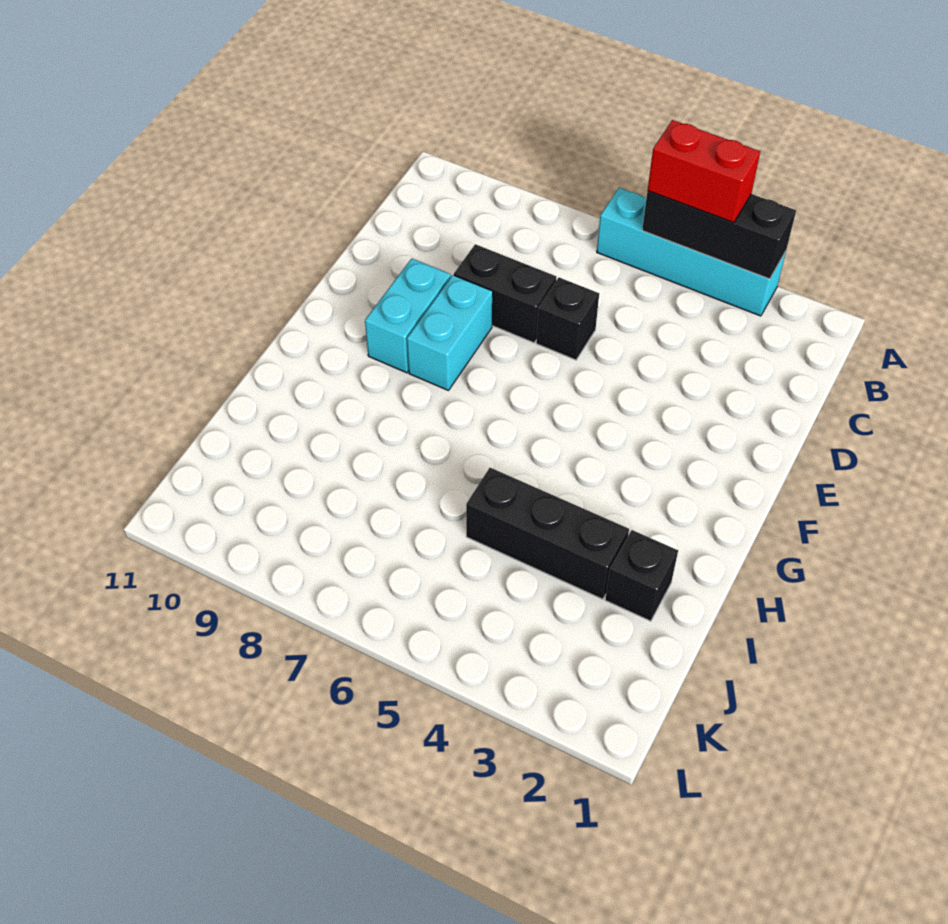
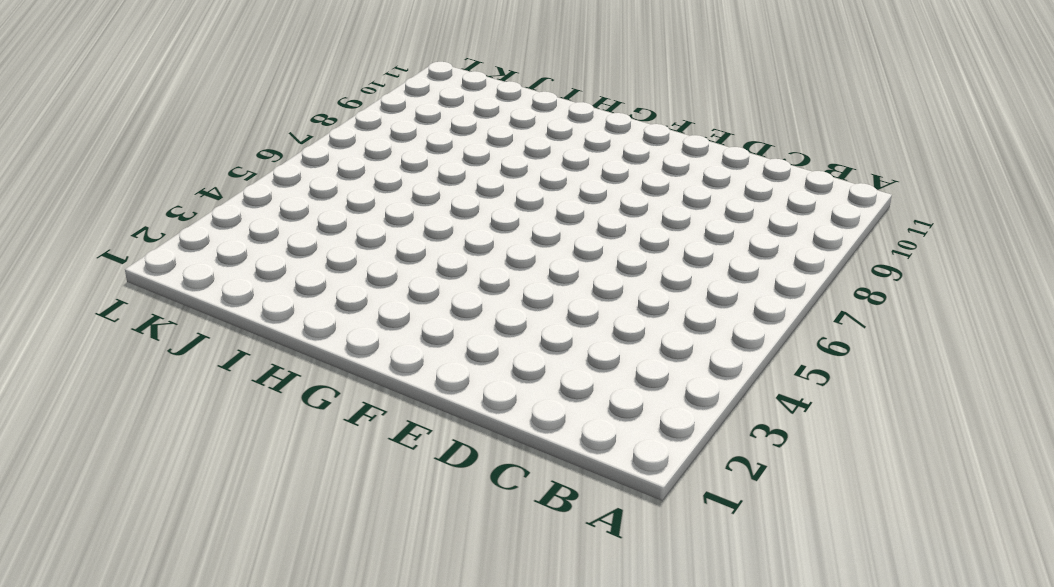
none -> cyan brick A3:A6 level 1
none -> black brick D6 level 1

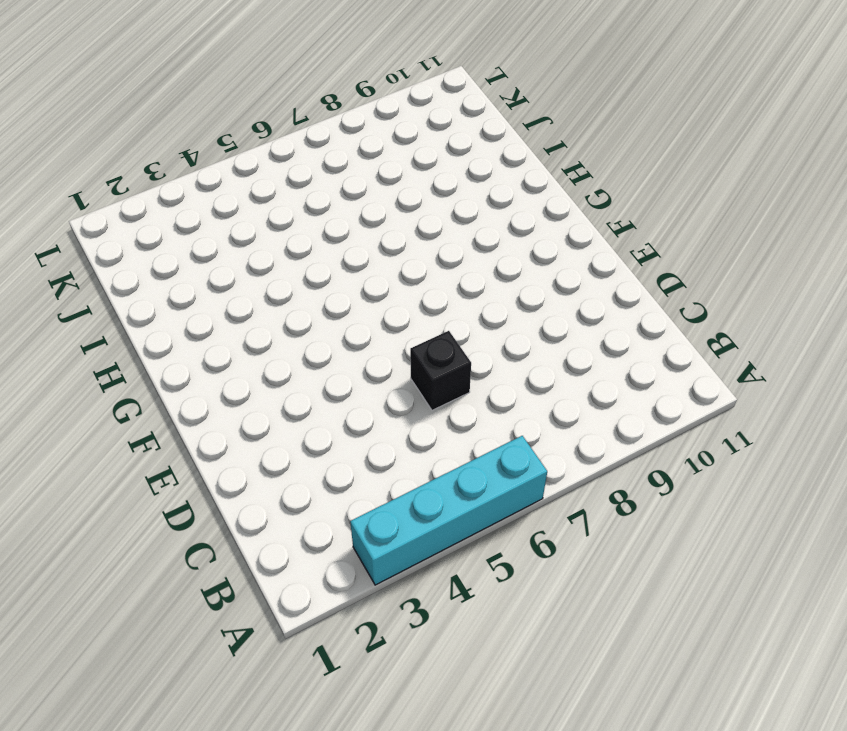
none -> black brick D7:D8 level 1
none -> cyan brick E8:F8 level 1

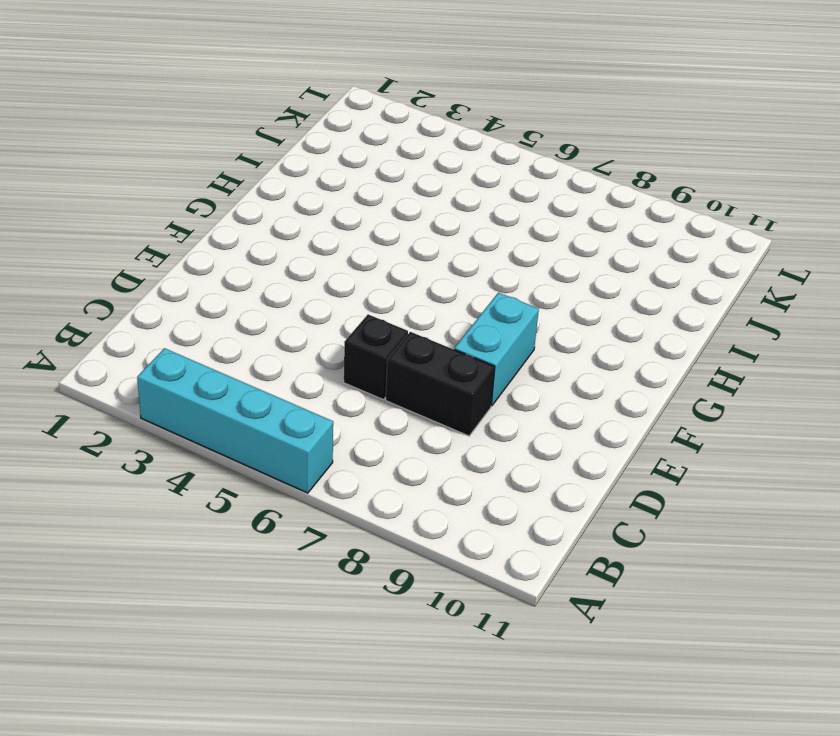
none -> cyan brick E9:F9 level 1
none -> black brick I2 level 1

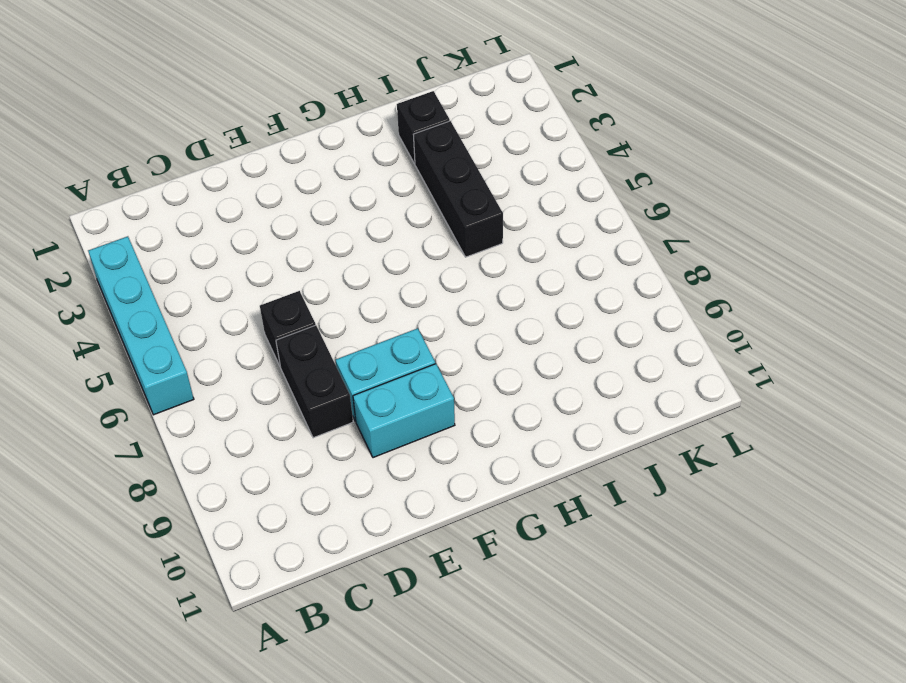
none -> black brick A3:A5 level 2
none -> red brick A4:A5 level 3

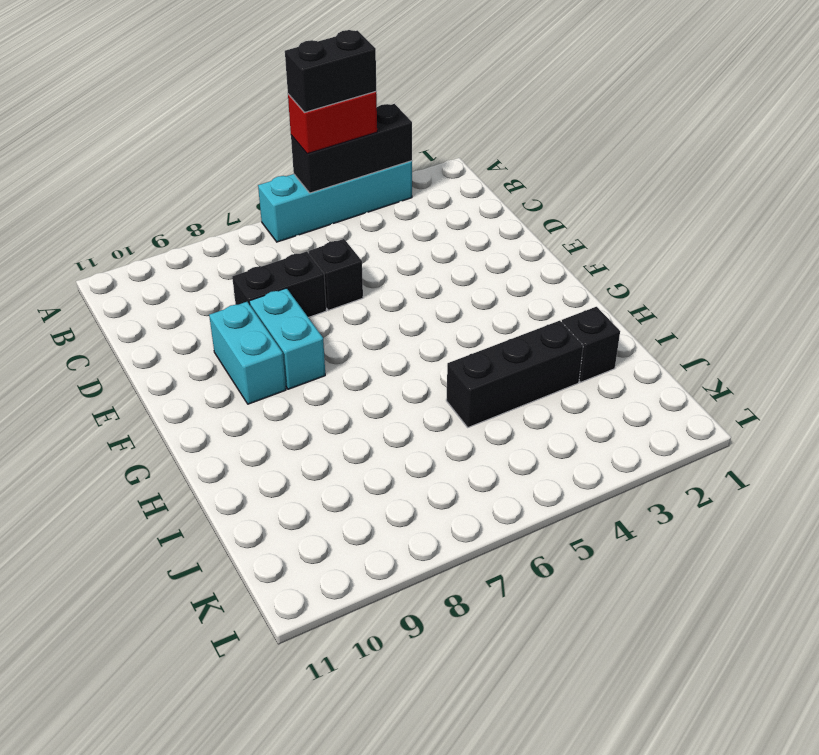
black brick A4:A5 level 4 -> none

